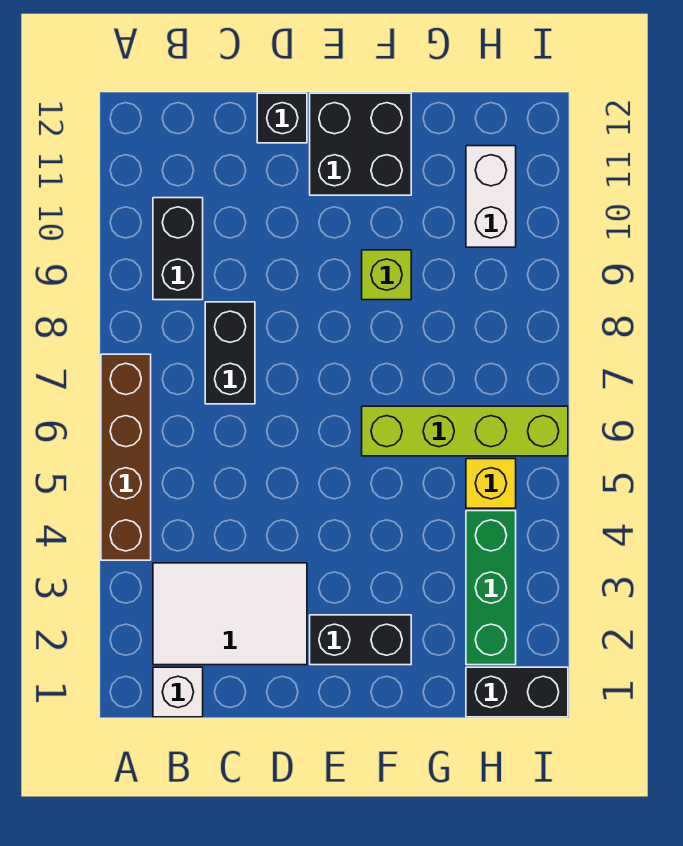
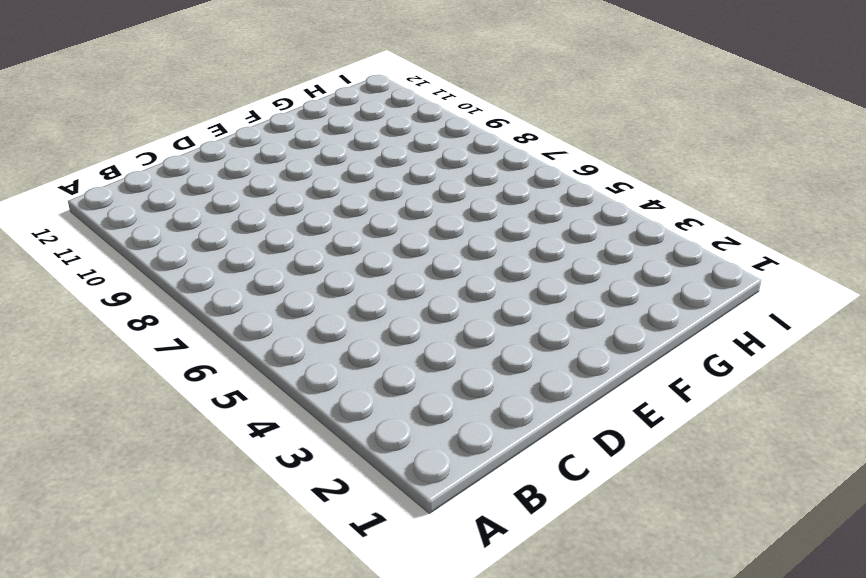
none -> brown brick A4:A7 level 1
none -> white brick B1 level 1
none -> white tile B2:D3 level 1

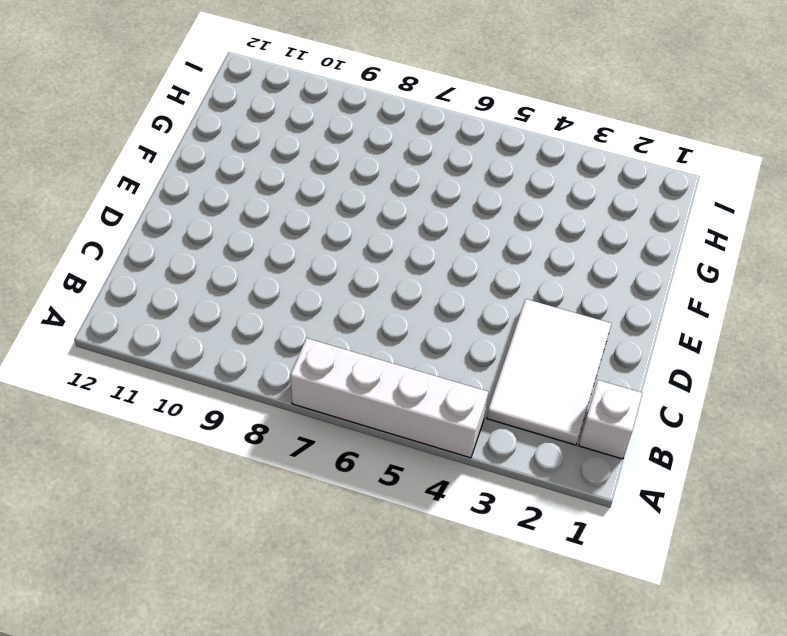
white brick A4:A7 level 1 -> brown brick A4:A7 level 1
none -> black brick B9:B10 level 1
none -> black brick C7:C8 level 1
none -> black brick D12 level 1

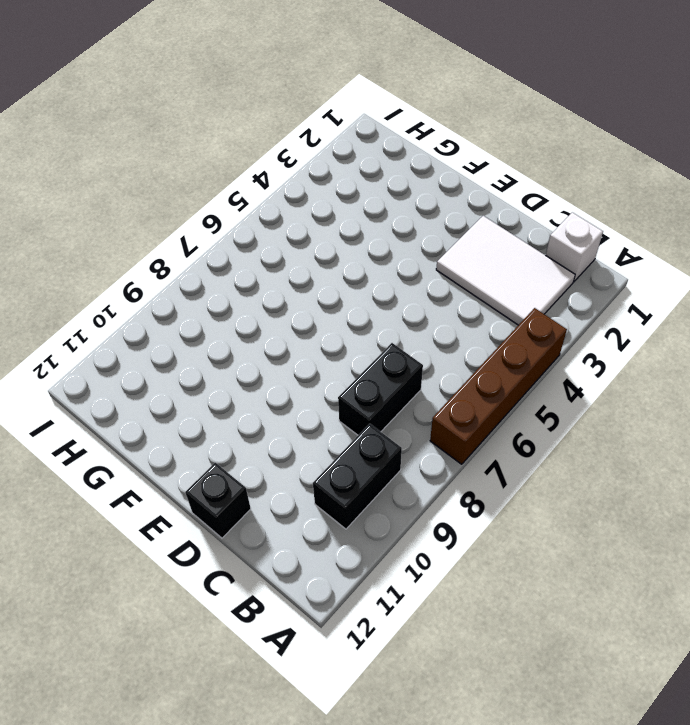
none -> black brick E2:F2 level 1
none -> black brick E11:F12 level 1
none -> lime brick F6:I6 level 1

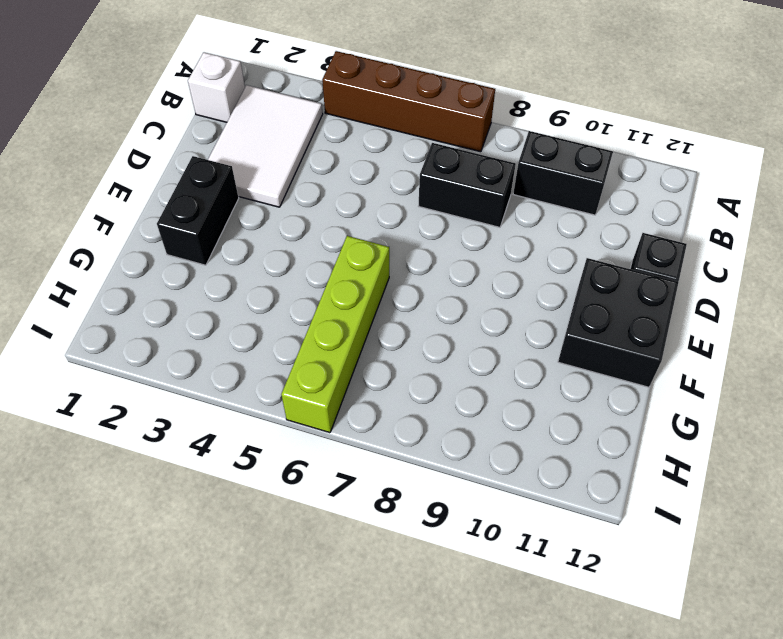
none -> lime brick F9 level 1
none -> black brick H1:I1 level 1
none -> green brick H2:H4 level 1

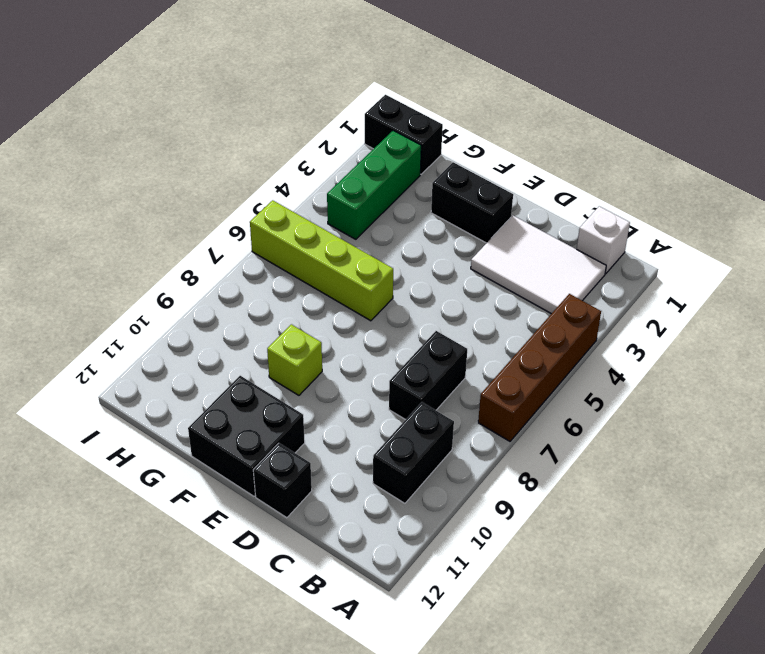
none -> yellow brick H5 level 1
none -> white brick H10:H11 level 1

